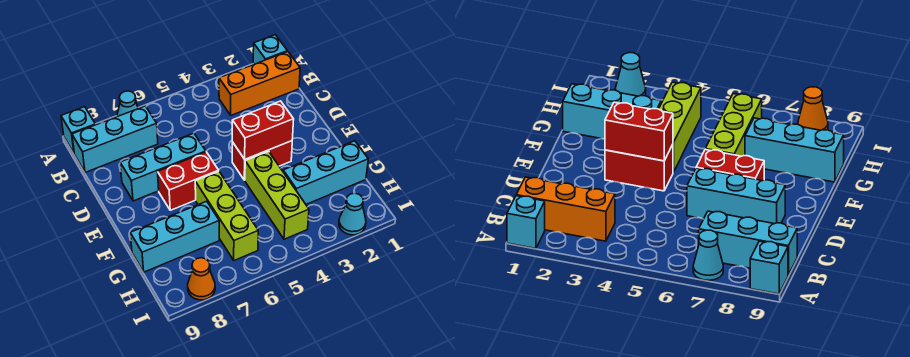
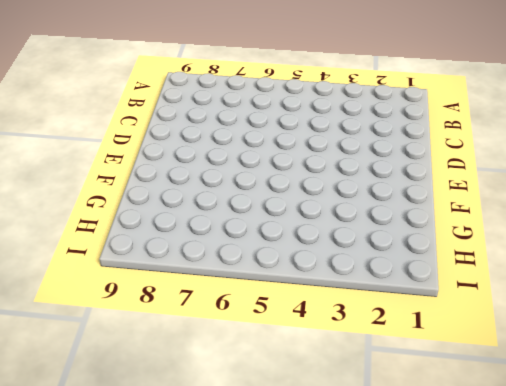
none -> cyan brick A1 level 1
none -> cyan cone A7 level 1
none -> cyan brick A9 level 1

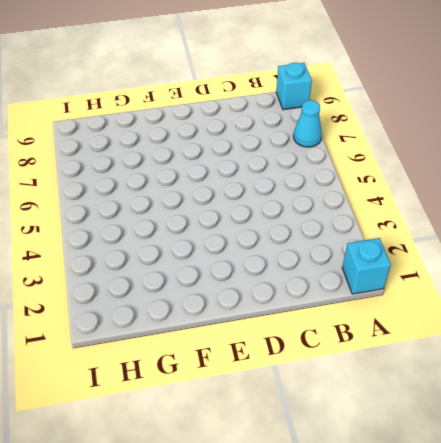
none -> orange brick B1:B3 level 1
none -> cyan brick B7:B9 level 1
none -> cyan brick D6:D8 level 1

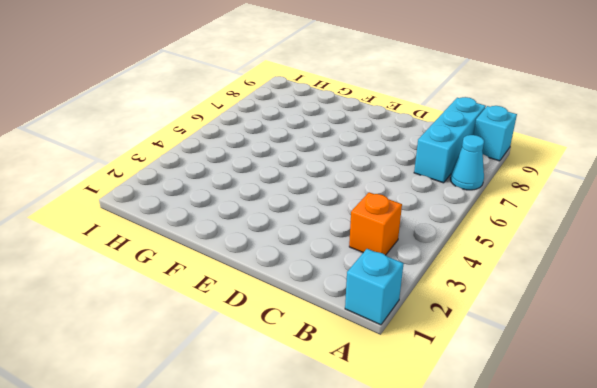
orange brick B3 level 1 -> orange brick B1:B3 level 1
none -> cyan brick D6:D8 level 1
none -> red brick E3:E4 level 1
none -> red brick E6:E7 level 1

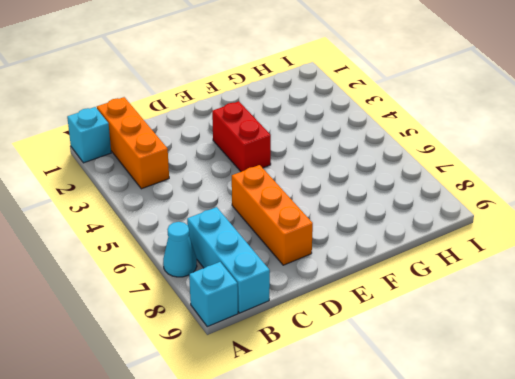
orange brick D6:D8 level 1 -> cyan brick D6:D8 level 1
none -> red brick E6:E7 level 1
none -> lime brick F4:H4 level 1
none -> lime brick F6:H6 level 1

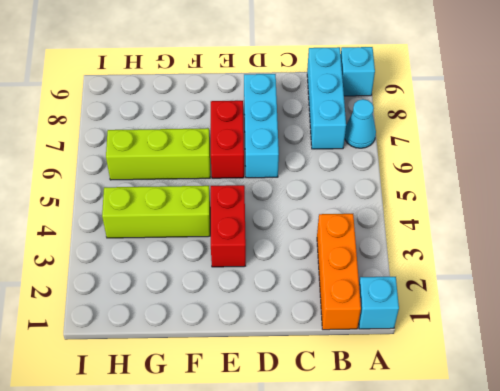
none -> cyan brick G1:G3 level 1
none -> cyan brick G7:G9 level 1
none -> cyan cone I2 level 1

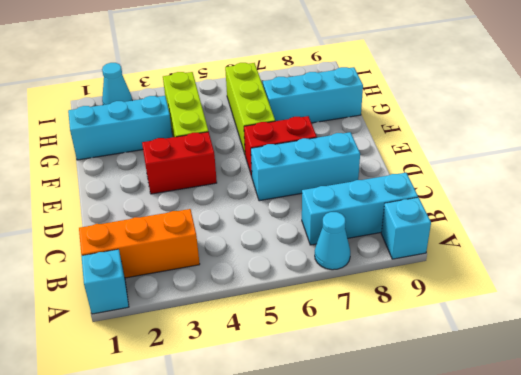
none -> orange cone I8 level 1
none -> red brick E3:E4 level 2

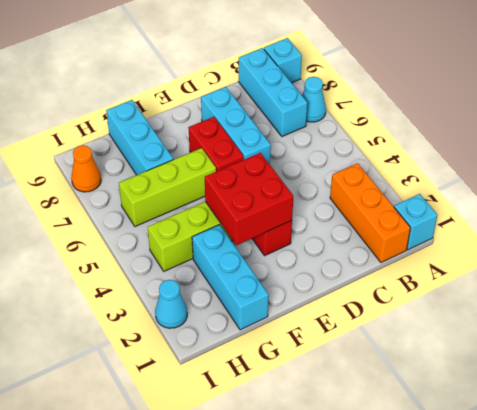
red brick E3:F4 level 2 -> red brick E3:E4 level 2

